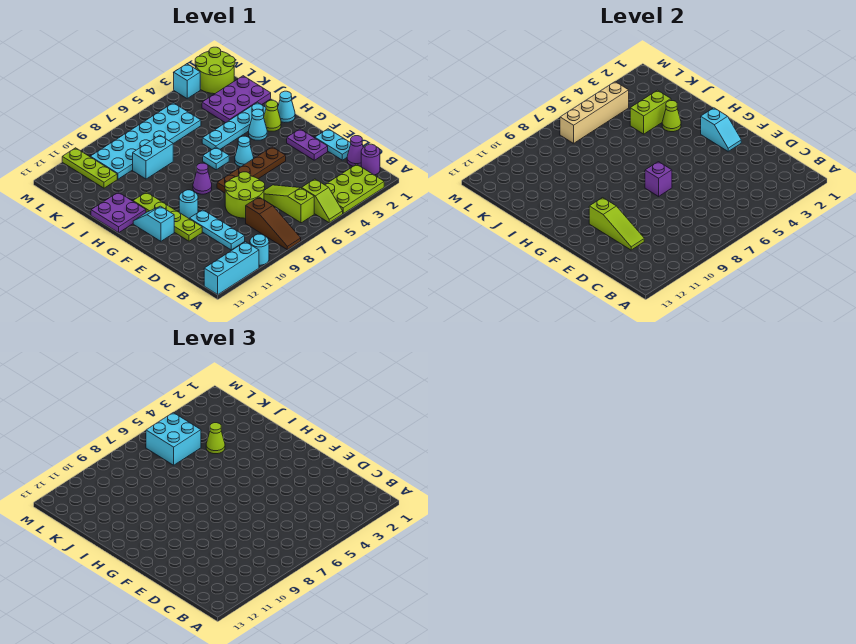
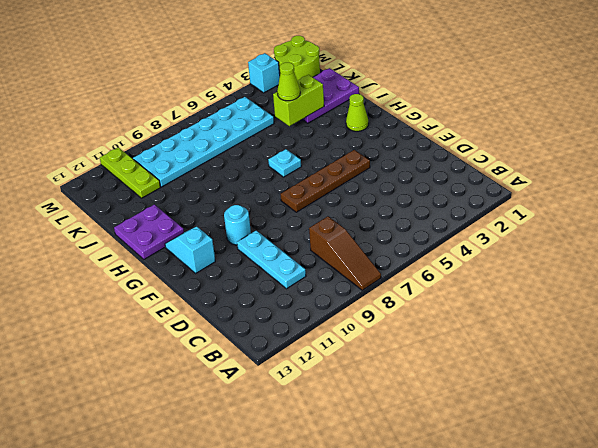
none -> lime plate A2:B4 level 1
none -> lime slope A5:B5 level 1 top B
none -> cyan round brick A10 level 1
none -> cyan brick A11:A13 level 1

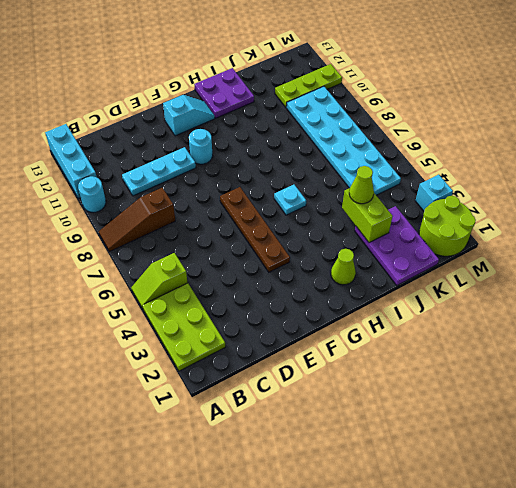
none -> purple round brick B1 level 1
none -> lime slope B6:D6 level 1 top B
none -> purple cone C1 level 1
none -> cyan plate D1:E1 level 1

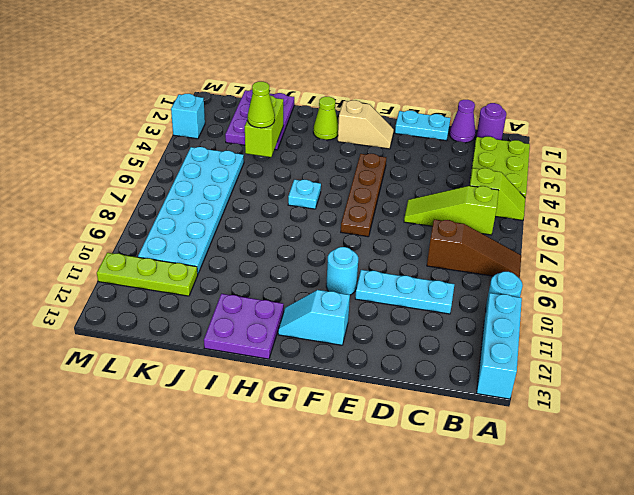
tan slope F2:G2 level 1 top G -> purple plate E2:F2 level 1
none -> lime round brick D7:E8 level 1
none -> lime plate E11:H11 level 1
none -> cyan cone G5 level 1
none -> purple cone G8 level 1

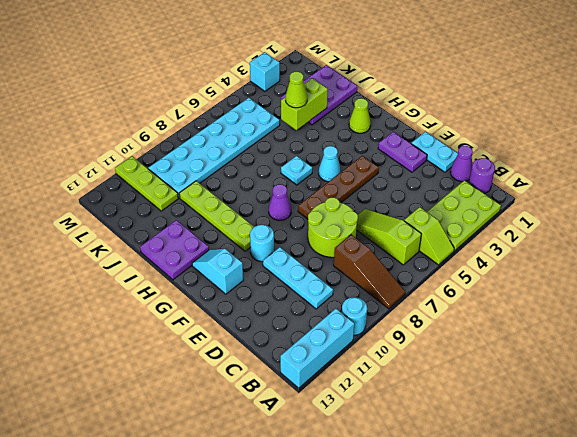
lime plate G10:J10 level 1 -> lime plate E11:H11 level 1
none -> cyan cone H1 level 1
none -> cyan cone H3 level 1
none -> cyan plate I2:I5 level 1
none -> cyan brick J8:J9 level 1

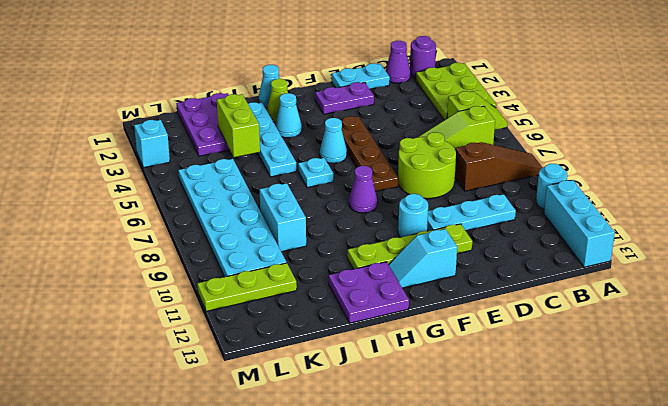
none -> lime round brick L1:M2 level 1
none -> lime slope D11:F11 level 2 top F
none -> cyan slope F2:G2 level 2 top G
none -> purple brick F7 level 2

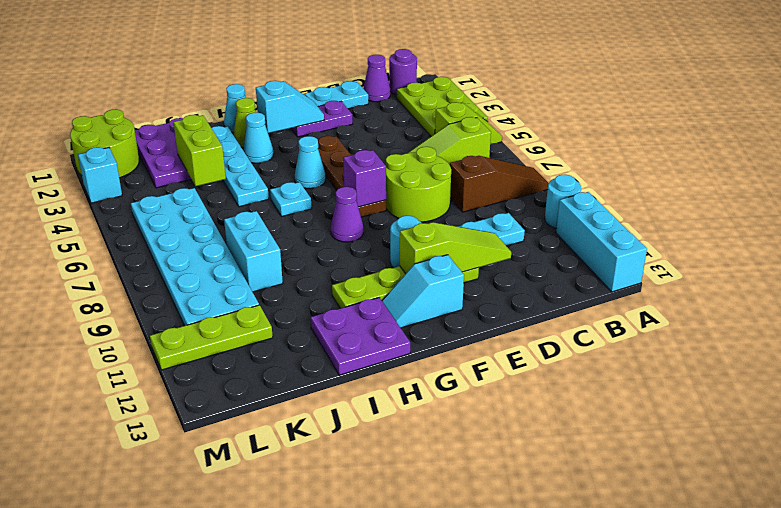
none -> lime cone I3 level 2
none -> tan brick L4:L7 level 2
none -> lime cone J4 level 3
none -> cyan brick K5:L6 level 3

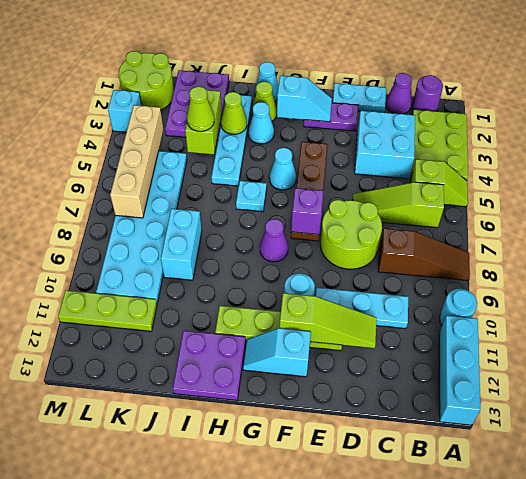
cyan brick C3:D4 level 1 -> cyan brick K5:L6 level 3

